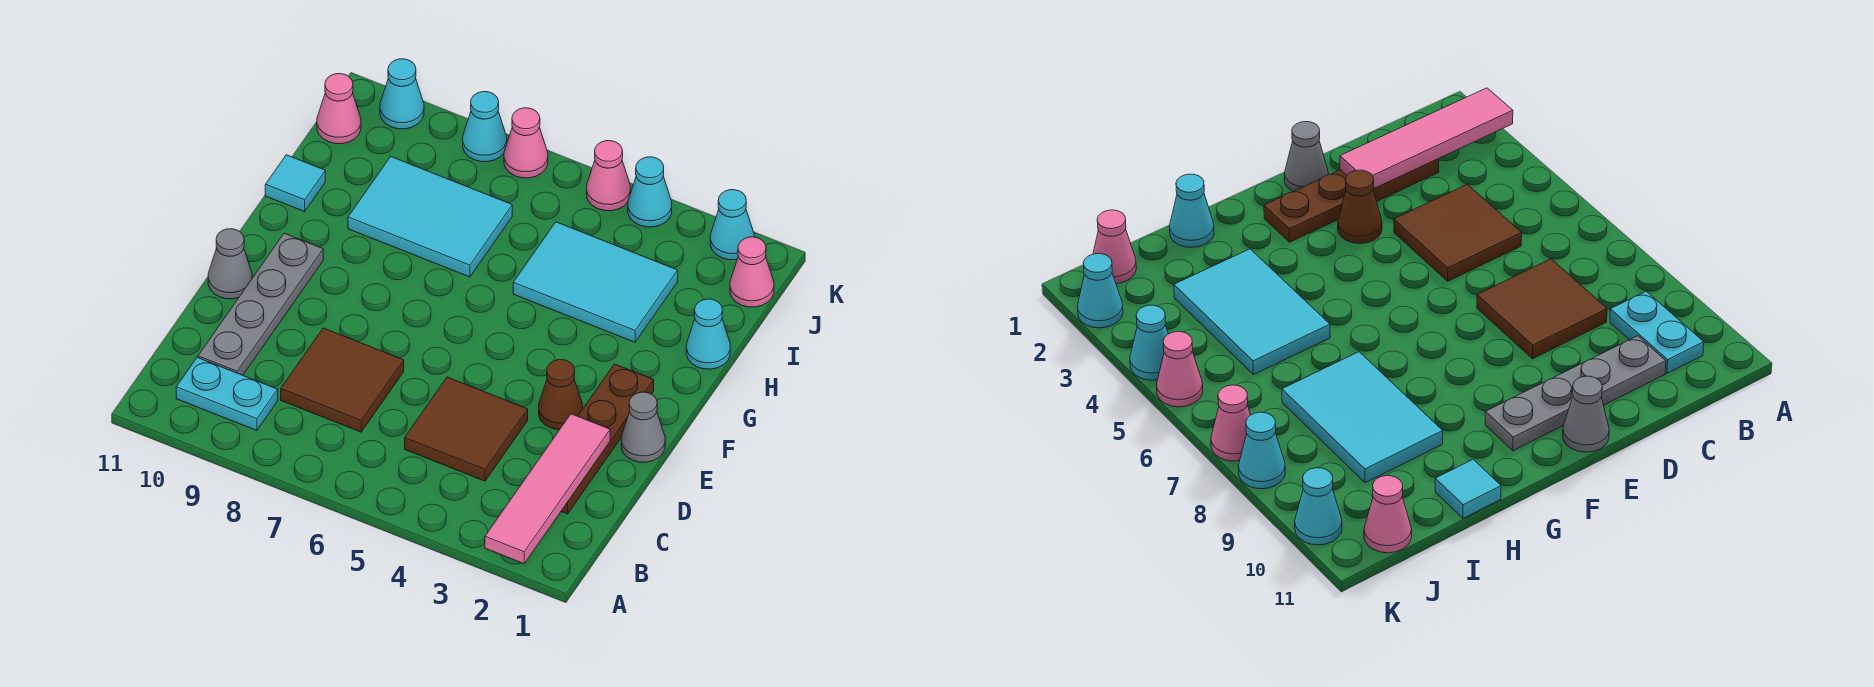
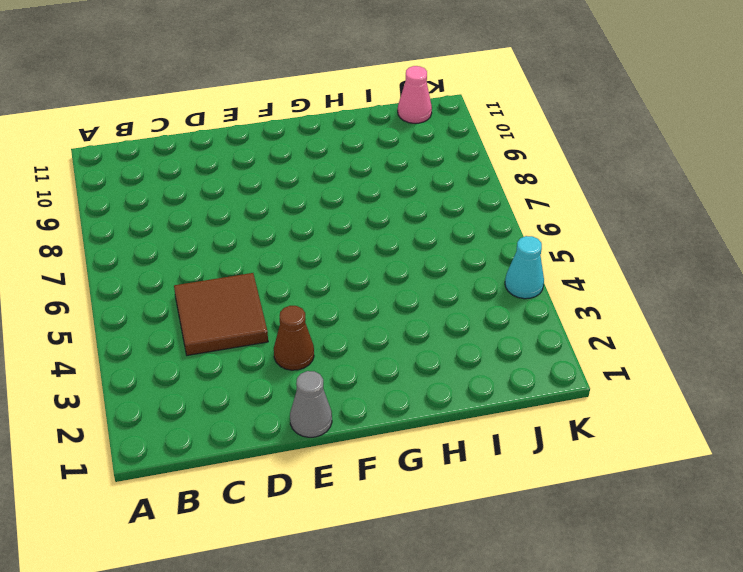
none -> cyan plate B9:B10 level 1
none -> brown plate C2:F2 level 1
none -> brown tile C7:D8 level 1

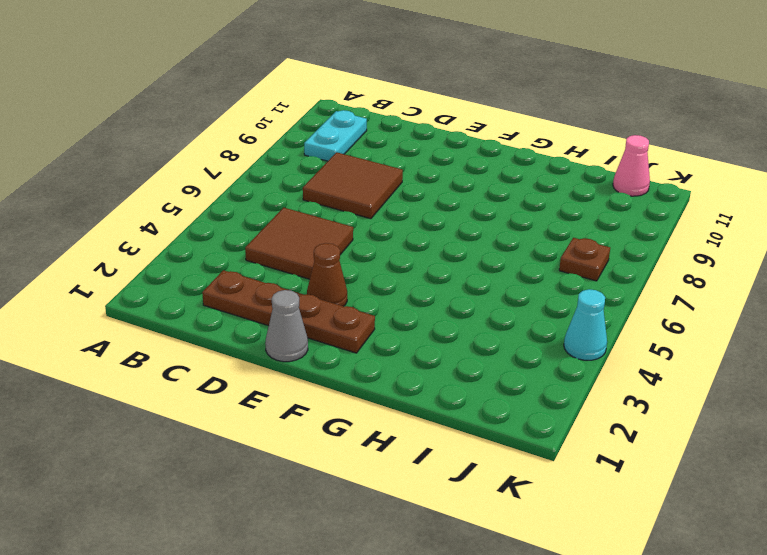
brown plate J7 level 1 -> none
none -> grey plate C10:F10 level 1
none -> grey cone E11 level 1
none -> cyan cone H1 level 1

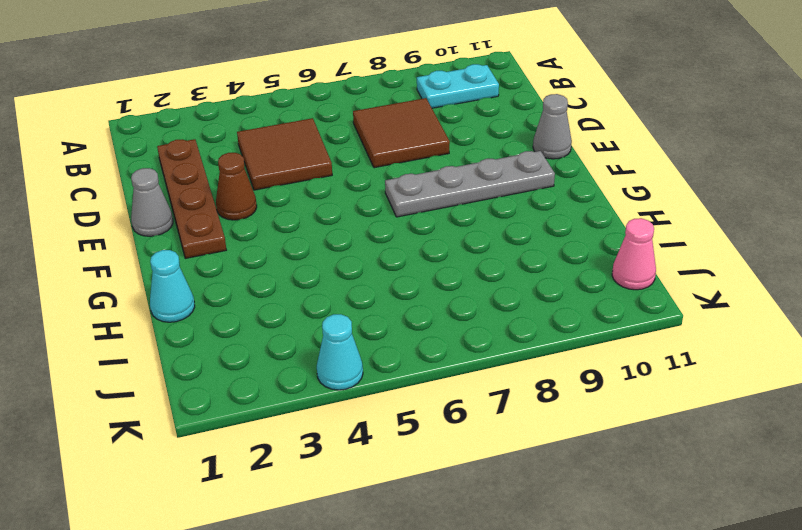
grey plate F7:F10 level 1 -> grey plate C10:F10 level 1
none -> cyan tile H3:I5 level 1
none -> cyan tile H7:I9 level 1
none -> cyan tile H11 level 1

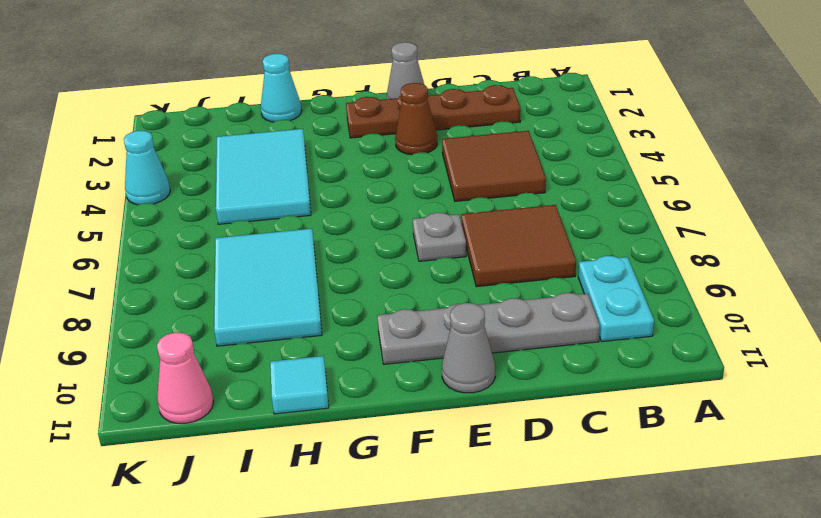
grey plate E7 level 1 -> none
none -> pink cone J1 level 1
none -> cyan cone K2 level 1
none -> pink cone K5 level 1

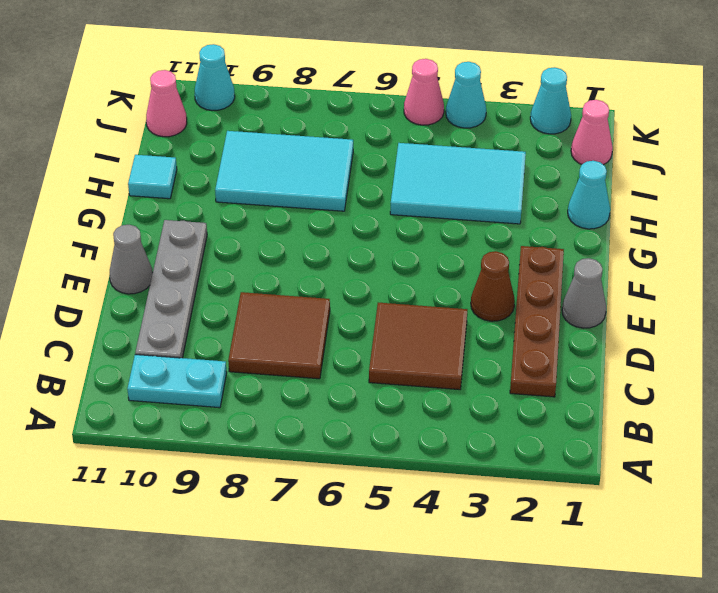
none -> pink cone K7 level 1
none -> cyan cone K8 level 1
none -> pink tile A2:D2 level 2

